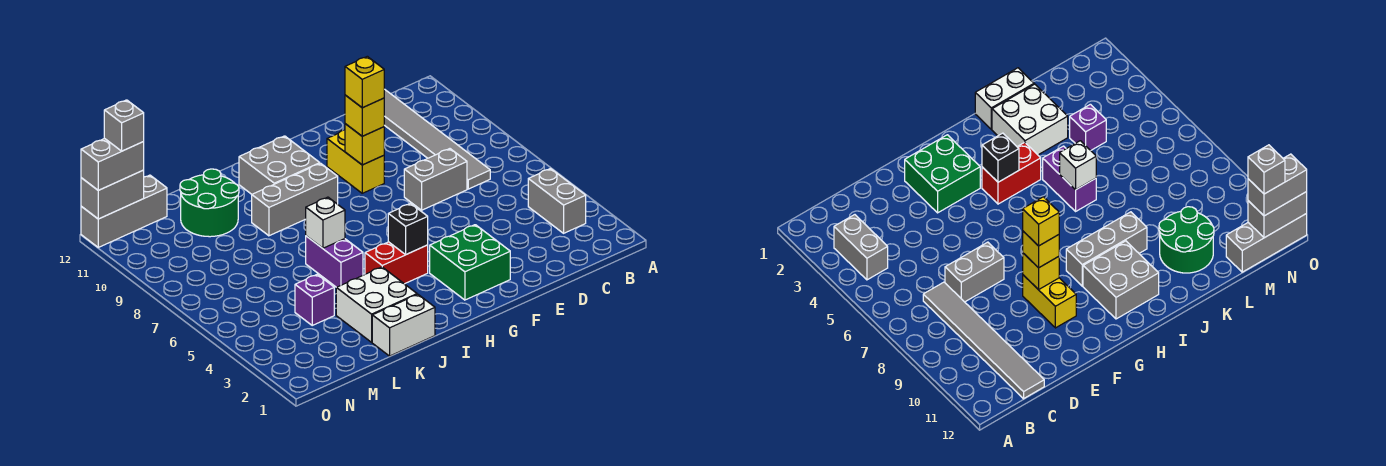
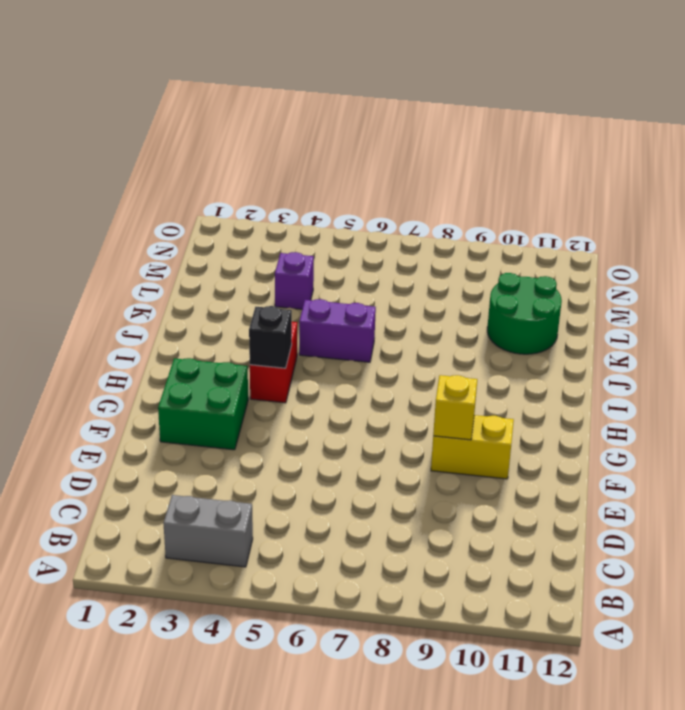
none -> grey tile C7:C12 level 1
none -> grey brick D7:E7 level 1
none -> grey brick H9:J9 level 1

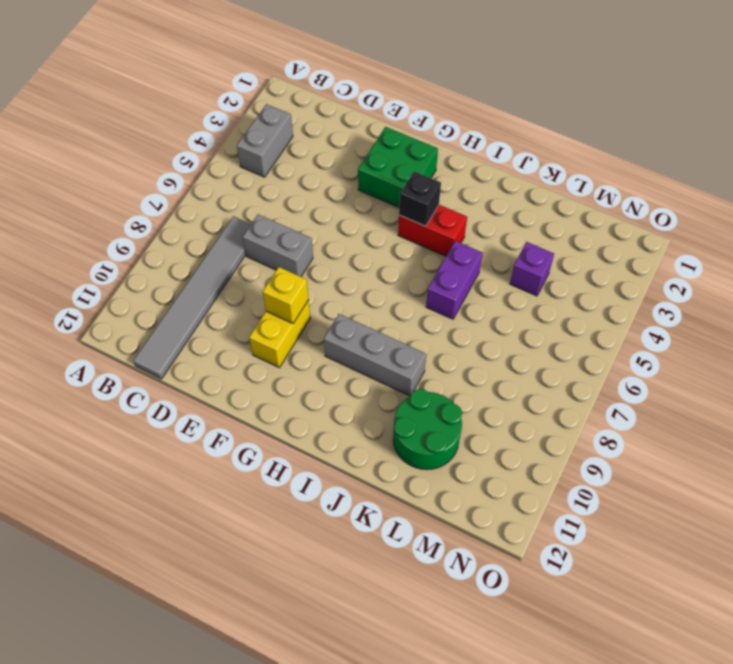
none -> grey brick H10:I11 level 1
none -> white brick J1:K1 level 1
none -> white brick J2:K3 level 1

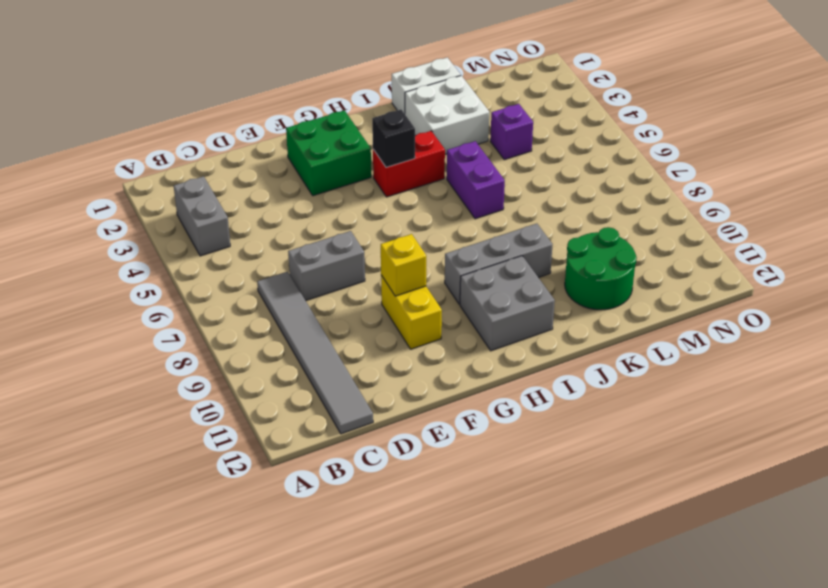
none -> grey brick M12:O12 level 1
none -> white brick J6 level 2
none -> grey brick N12:O12 level 2

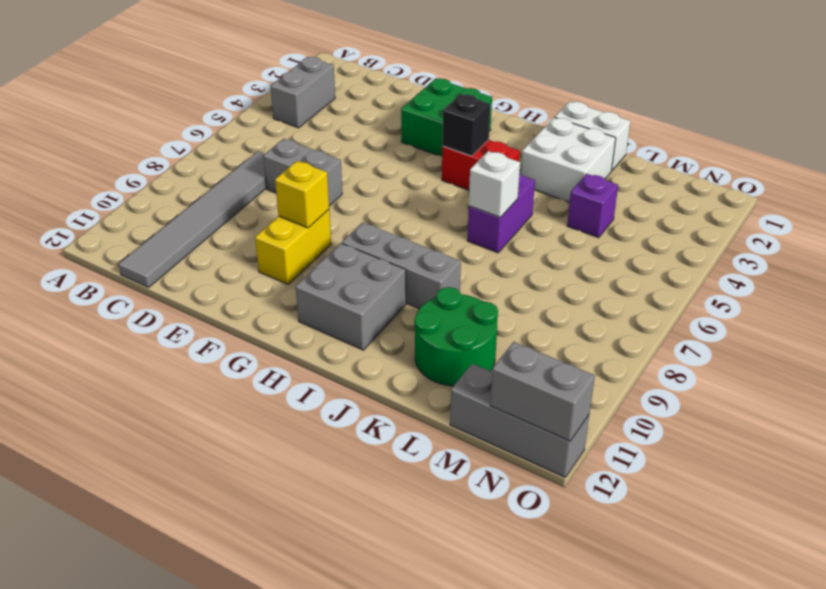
none -> yellow brick F9 level 3
none -> grey brick N12:O12 level 3
none -> yellow brick F9 level 4

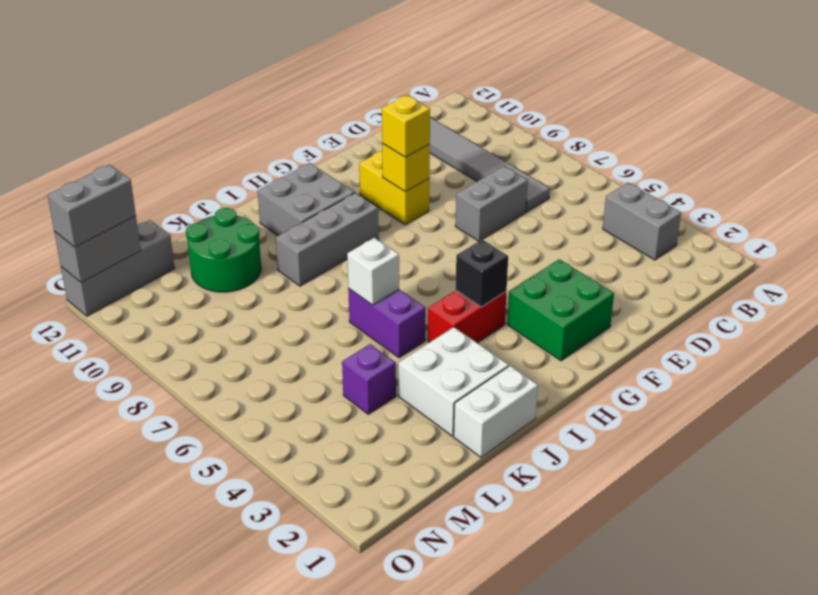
none -> yellow brick F9 level 4
none -> grey brick N12 level 4

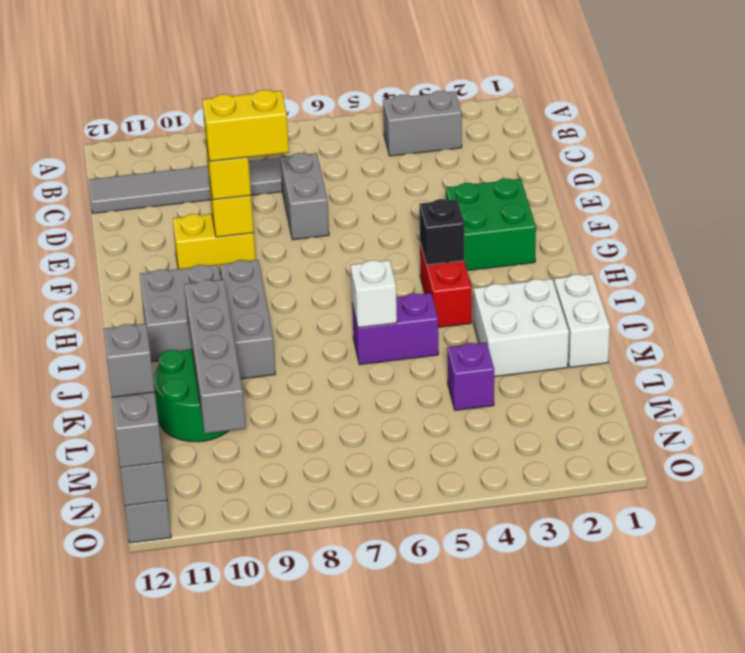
yellow brick F8:F9 level 4 -> yellow brick F9 level 4
grey brick J10:M10 level 2 -> none

